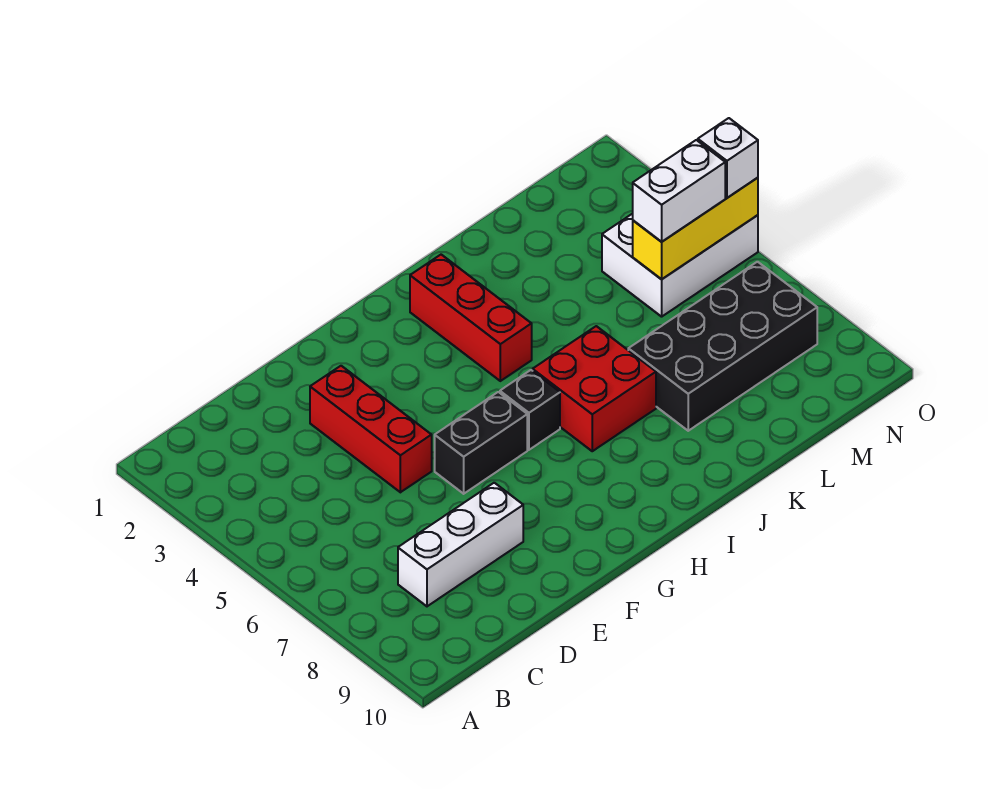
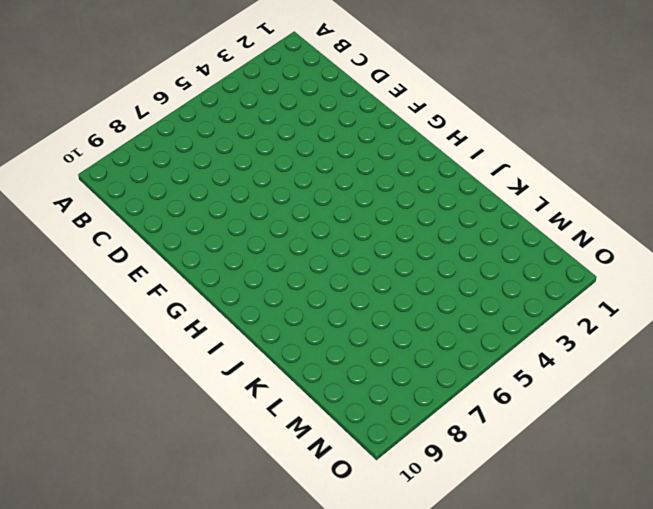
none -> white brick C8:E8 level 1
none -> red brick E3:E5 level 1

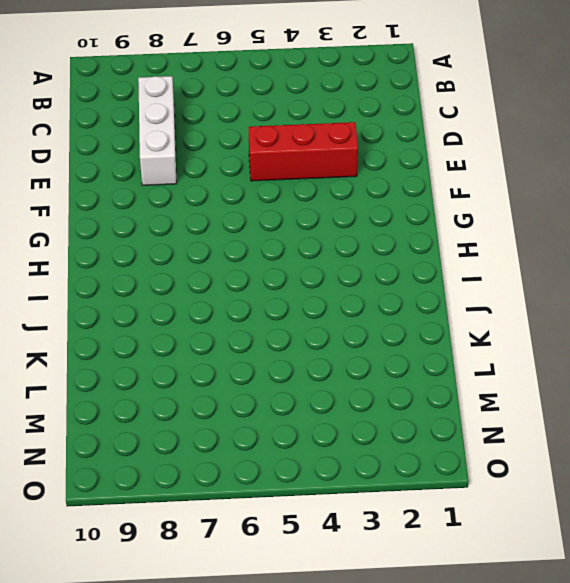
none -> black brick F6:G6 level 1
none -> black brick H6 level 1

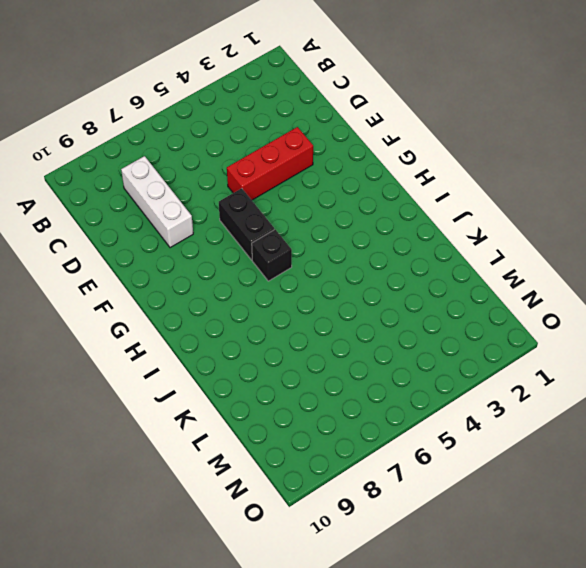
none -> red brick I2:I4 level 1
none -> red brick I6:J7 level 1

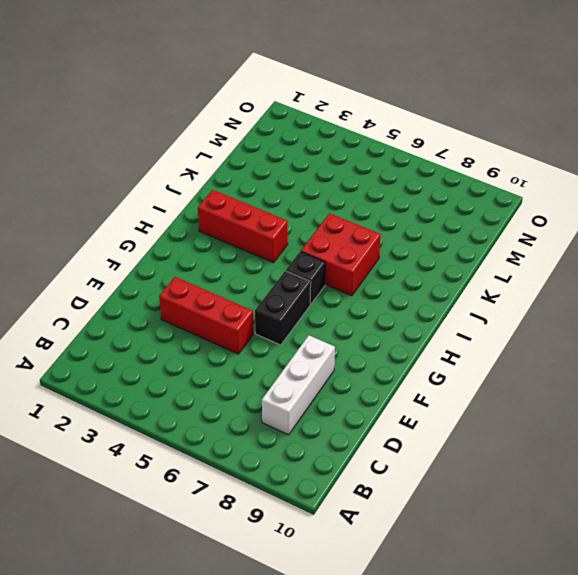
none -> black brick K7:N8 level 1
none -> white brick M4:O5 level 1

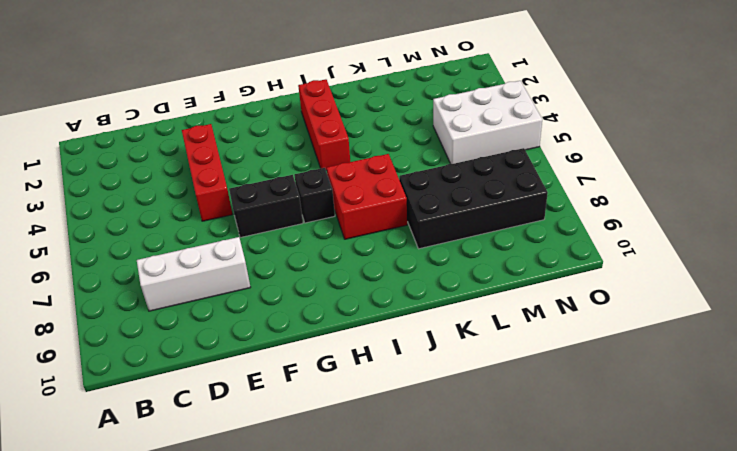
none -> yellow brick M5:O5 level 2
none -> white brick M5:N5 level 3

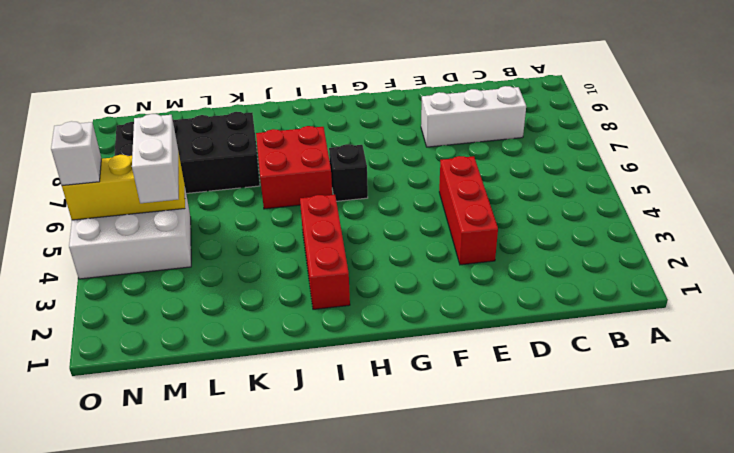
white brick M4:M5 level 3 -> white brick M5:N5 level 3
none -> black brick F6:G6 level 1

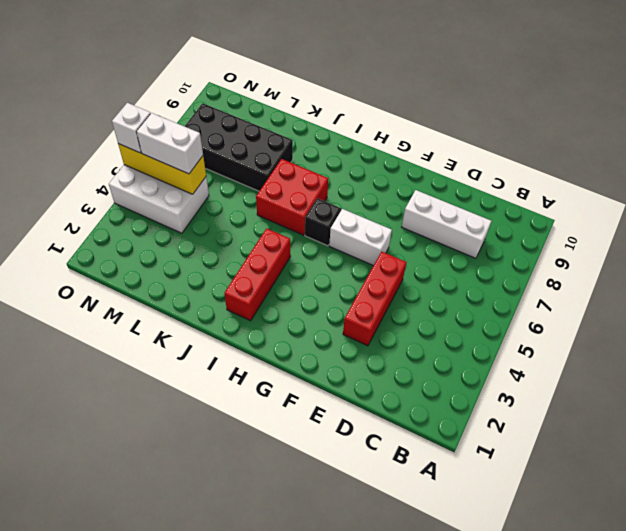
white brick F6:G6 level 1 -> black brick F6:G6 level 1

